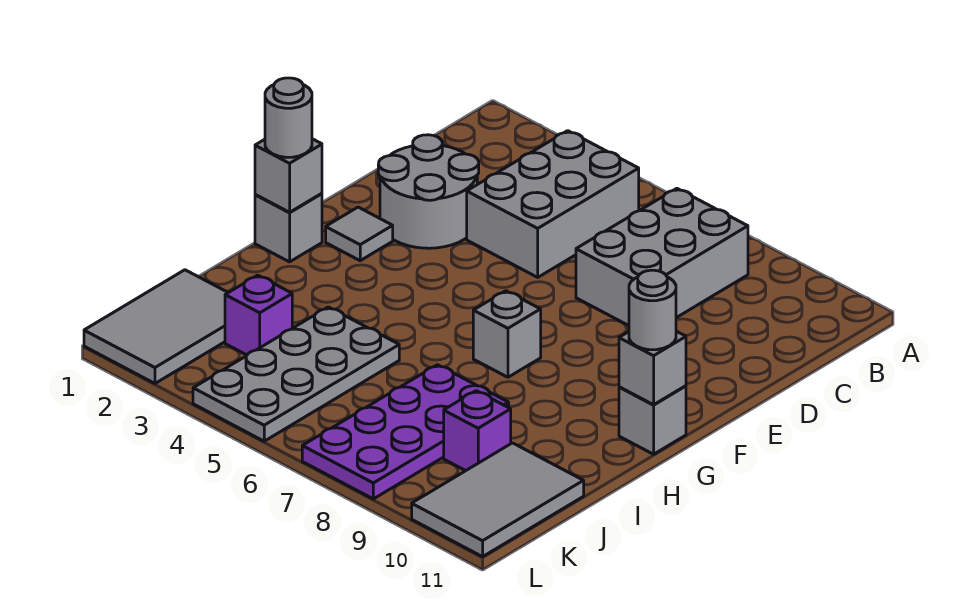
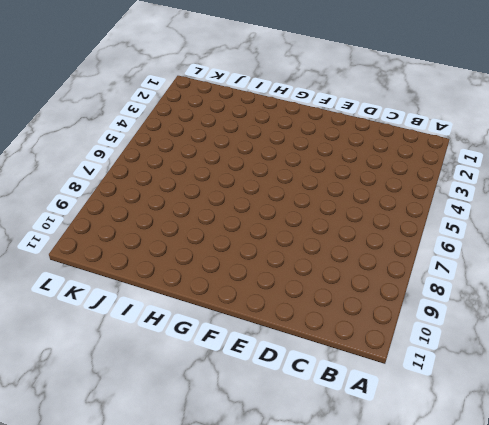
none -> grey brick B4:D5 level 1
none -> grey brick B7:D8 level 1
none -> grey round brick D2:E3 level 1

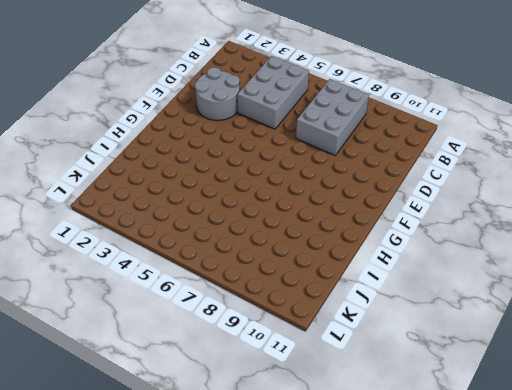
none -> grey tile F2 level 1
none -> grey brick G1 level 1
none -> grey brick G7 level 1

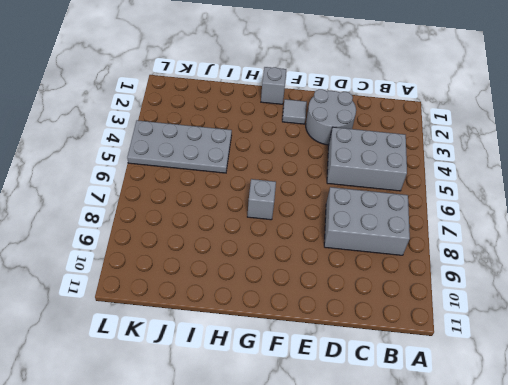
none -> grey brick G11 level 1
none -> purple plate I7:L8 level 1
none -> grey tile J1:L2 level 1

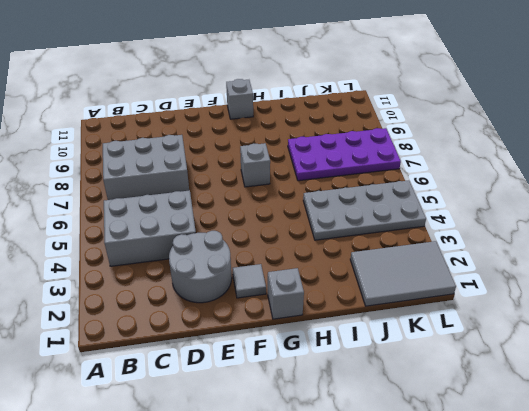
none -> purple brick J3 level 1
none -> purple brick J9 level 1
none -> grey tile J10:L11 level 1

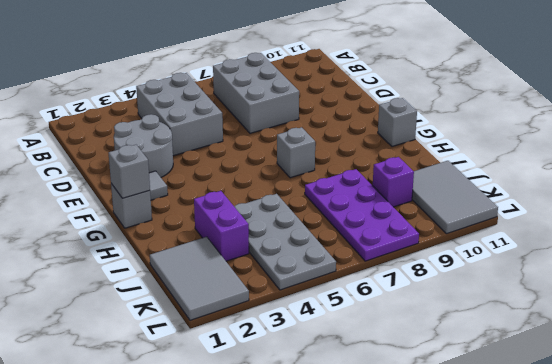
purple brick I3:J3 level 1 -> purple brick J3 level 1
none -> grey brick G11 level 2
none -> grey round brick G1 level 3
none -> grey round brick G11 level 3

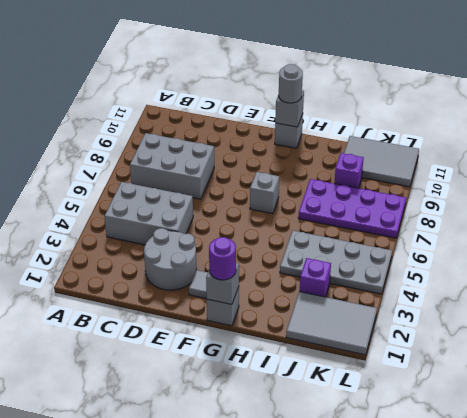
purple round brick G1 level 3 -> grey round brick G1 level 3

